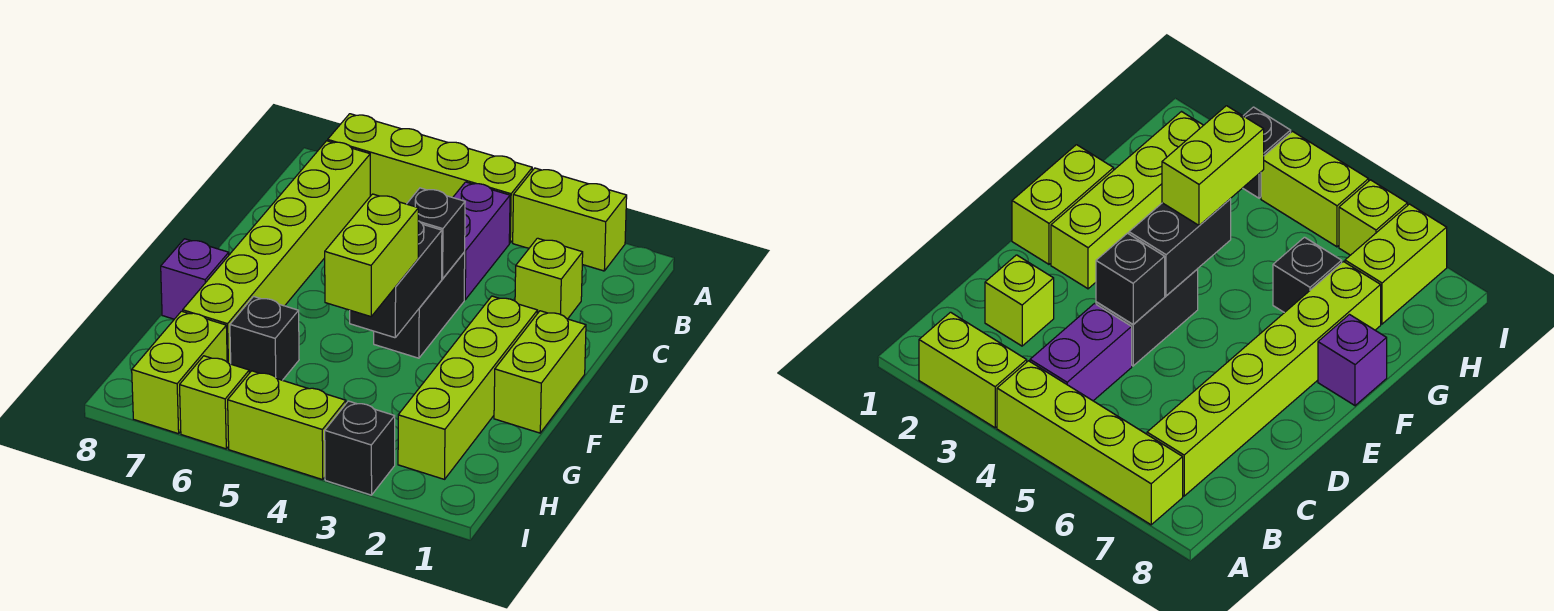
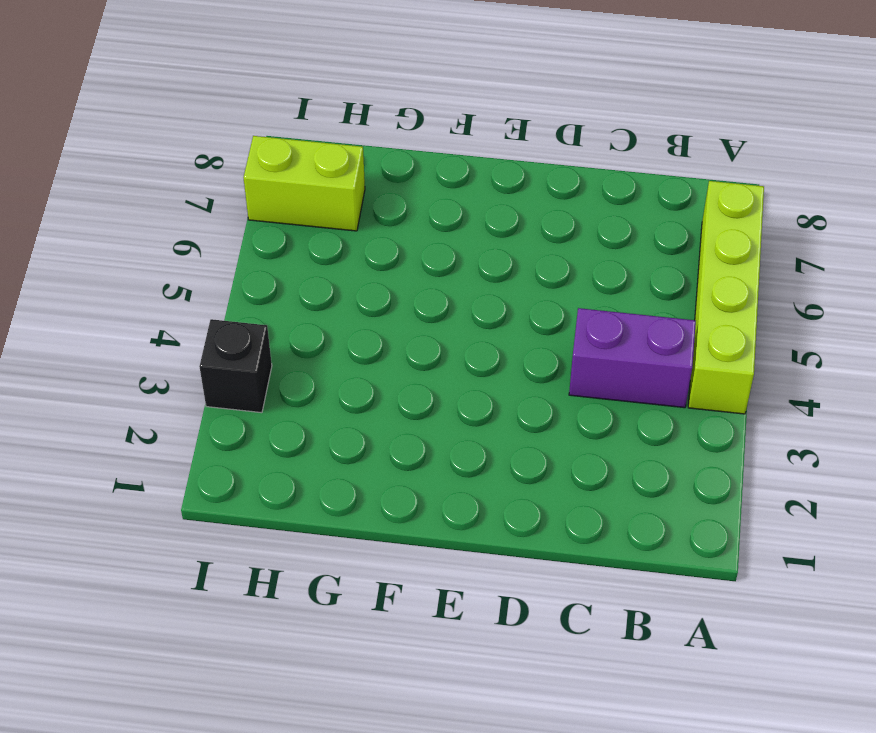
none -> lime brick A2:A3 level 1
none -> lime brick B7:G7 level 1
none -> lime brick C2 level 1

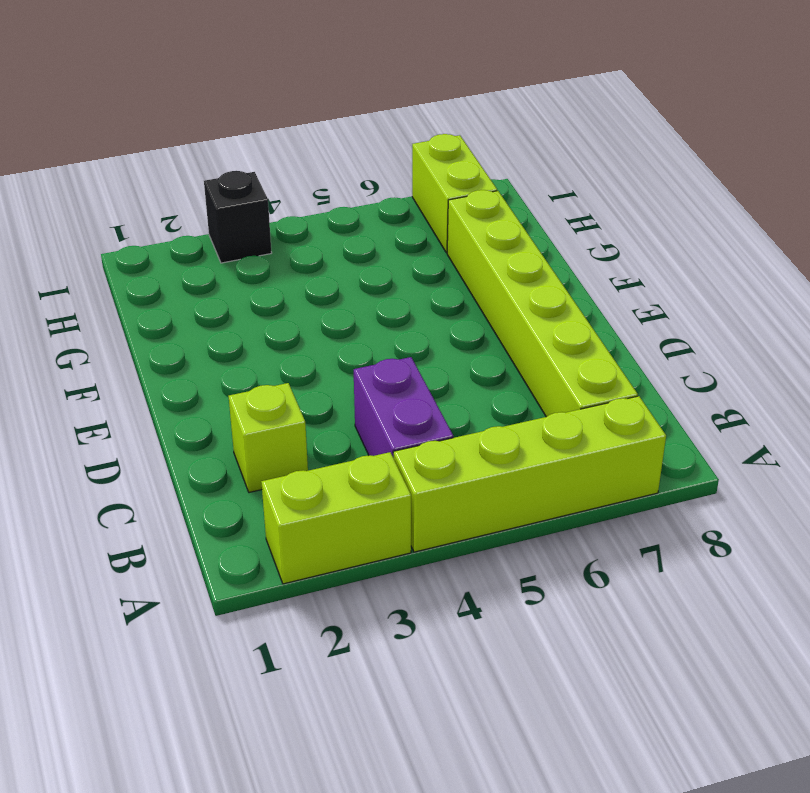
none -> black brick D4:E4 level 1
none -> lime brick E1:F1 level 1
none -> lime brick E2:H2 level 1

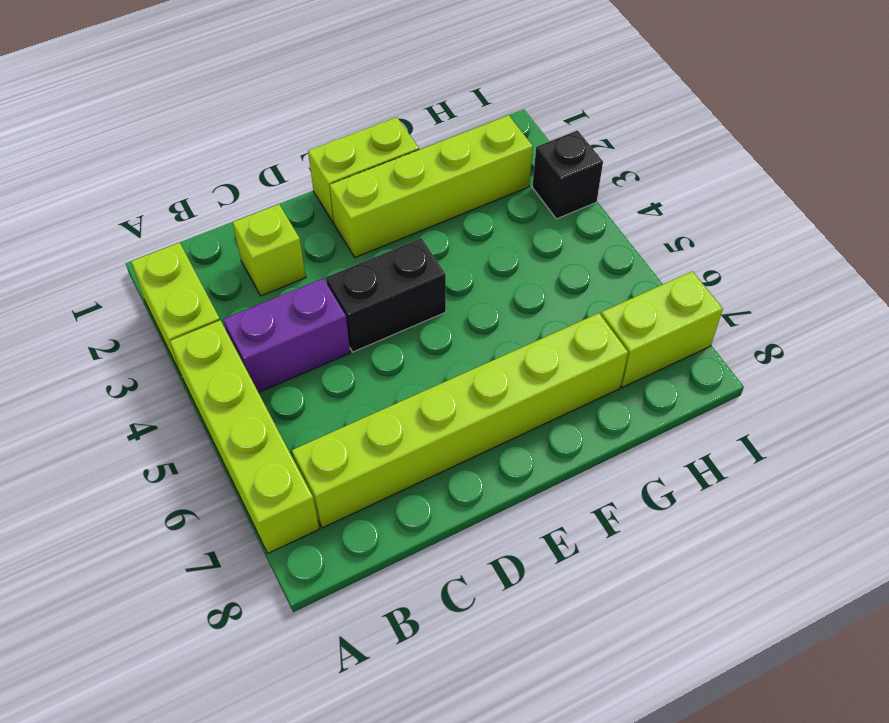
none -> purple brick F8 level 1
none -> black brick G6 level 1
none -> lime brick I4:I5 level 1

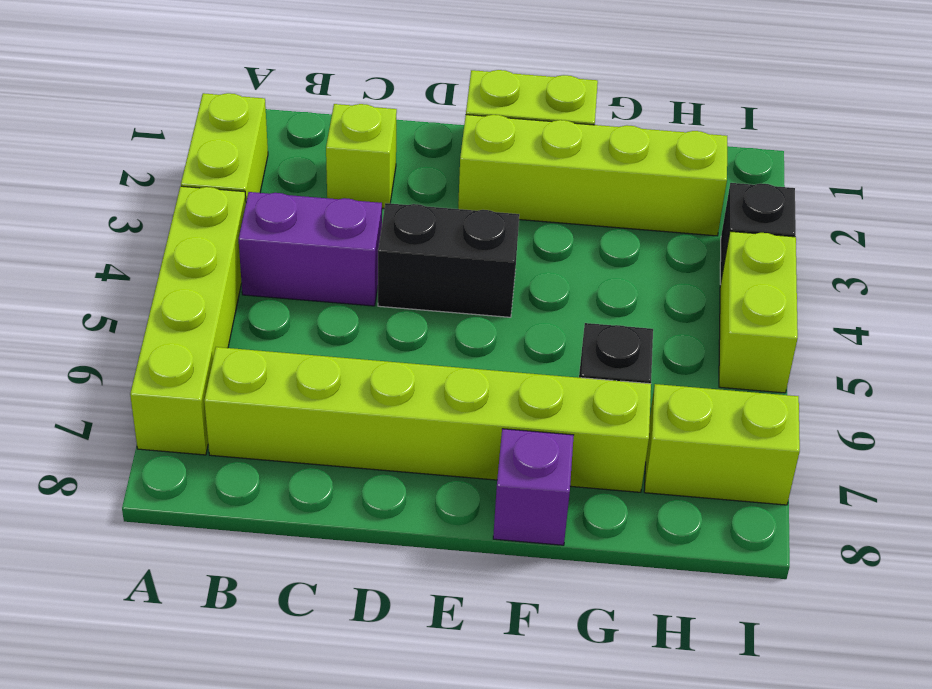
none -> lime brick I6 level 1
none -> black brick D4 level 2
none -> black brick E4:F4 level 2

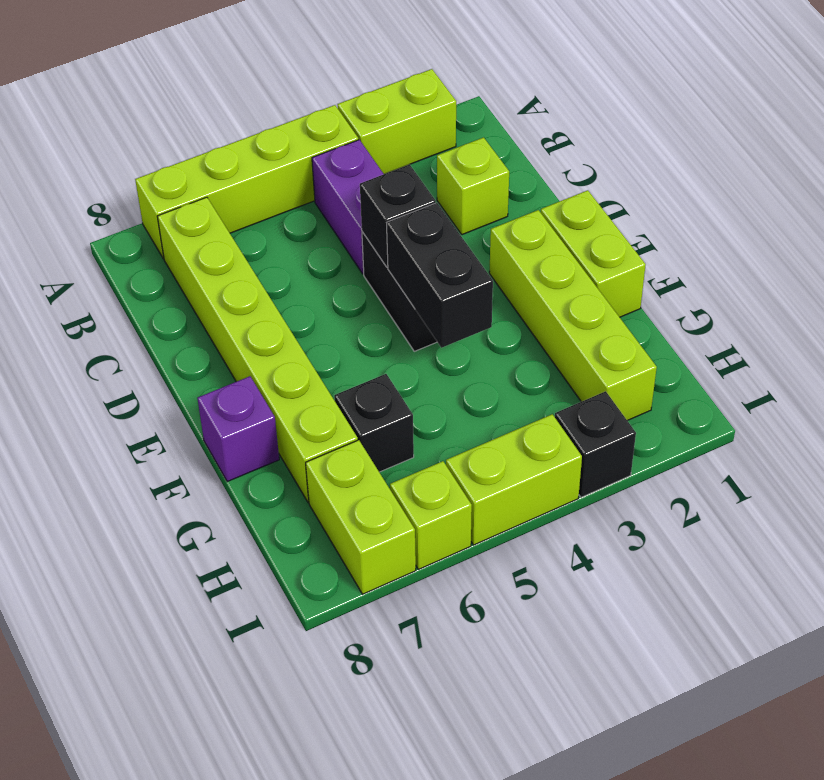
none -> lime brick F4:G4 level 3

